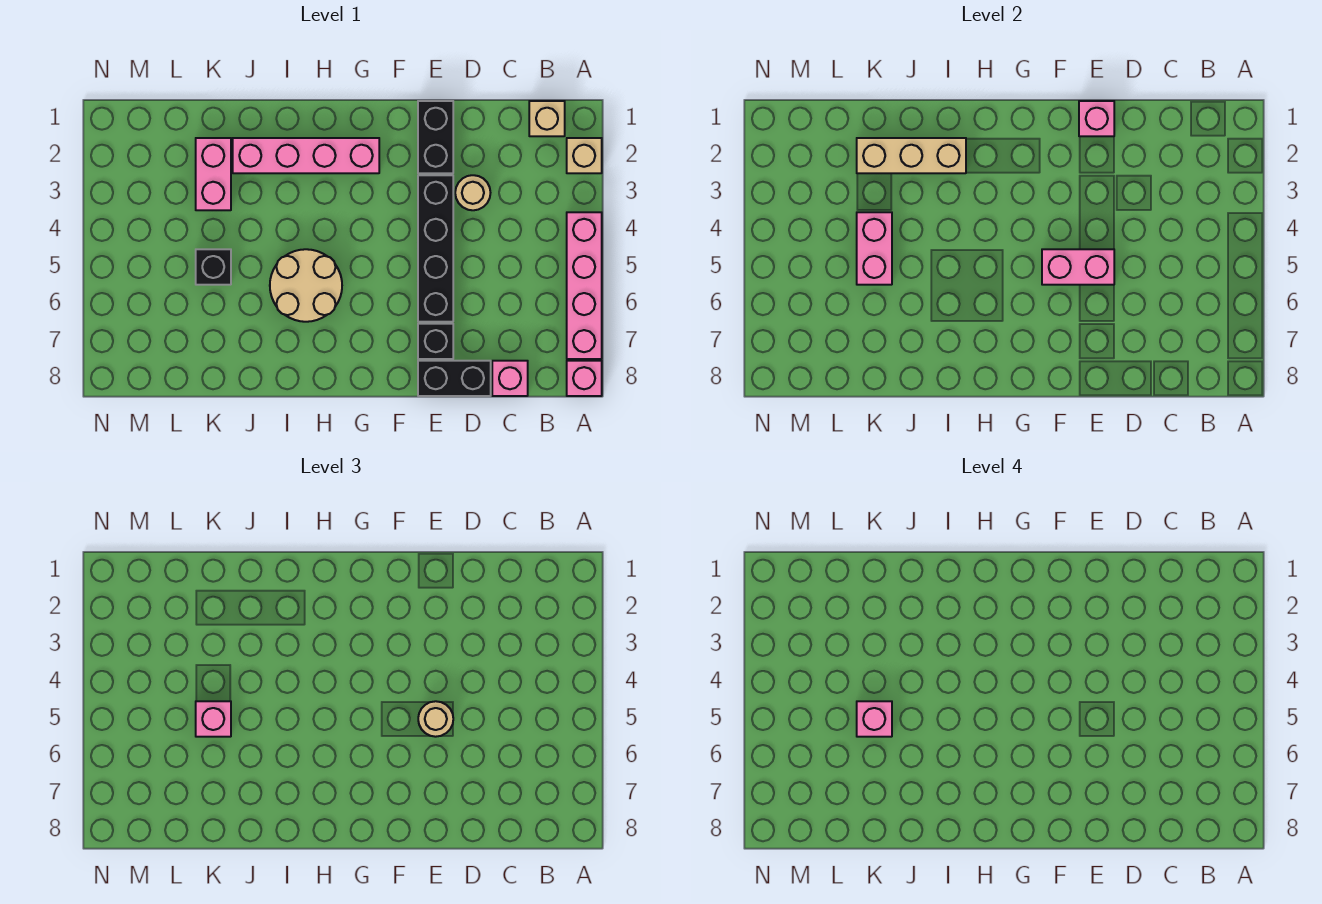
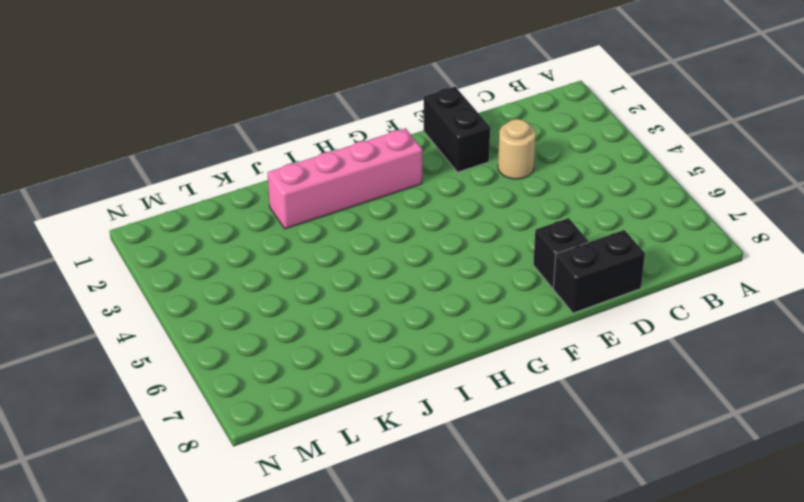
none -> tan brick A2 level 1
none -> pink brick A4:A7 level 1
none -> pink brick A8 level 1

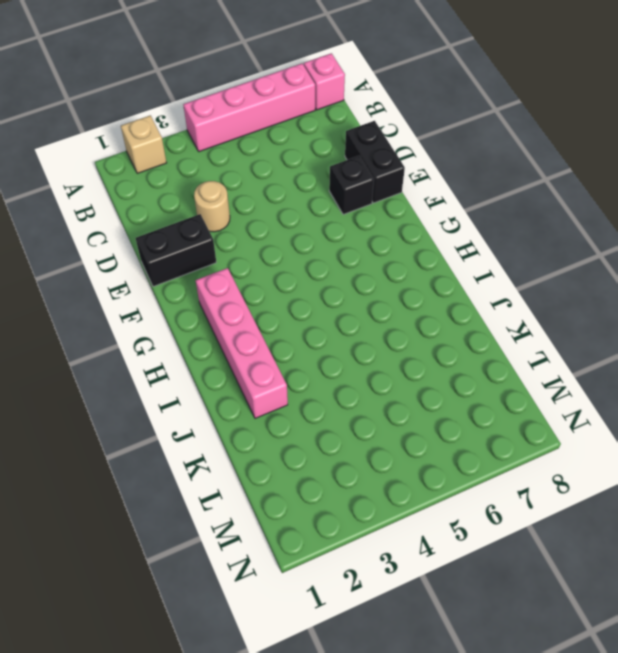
none -> tan brick B1 level 1
none -> pink brick C8 level 1
none -> black brick E3:E6 level 1

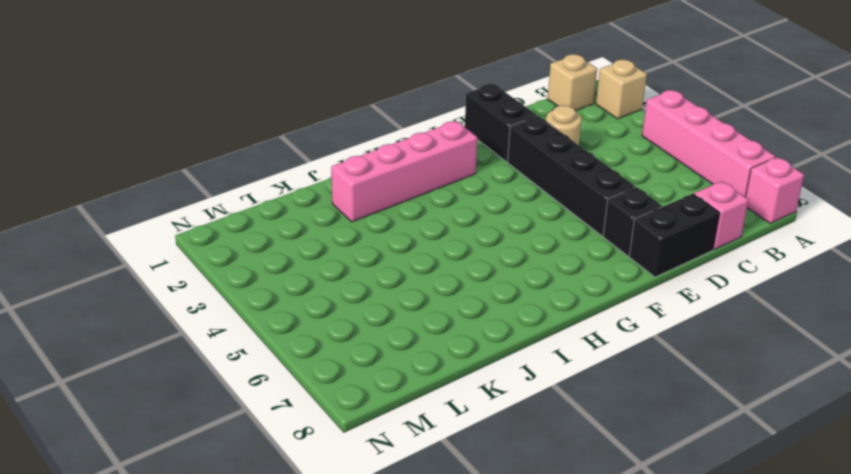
none -> tan round brick H5:I6 level 1
none -> pink brick K2:K3 level 1
none -> black brick K5 level 1

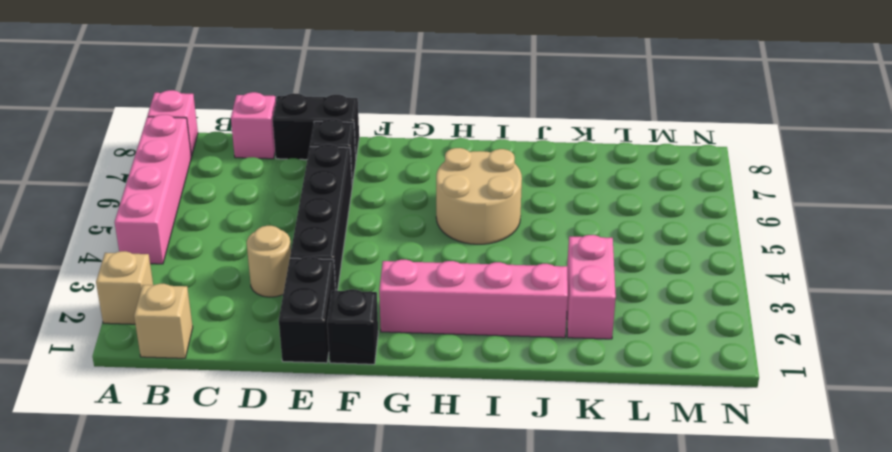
black brick F1 level 1 -> black brick K5 level 1
none -> pink brick E1 level 2
none -> pink brick E5:F5 level 2
none -> tan brick I2:K2 level 2

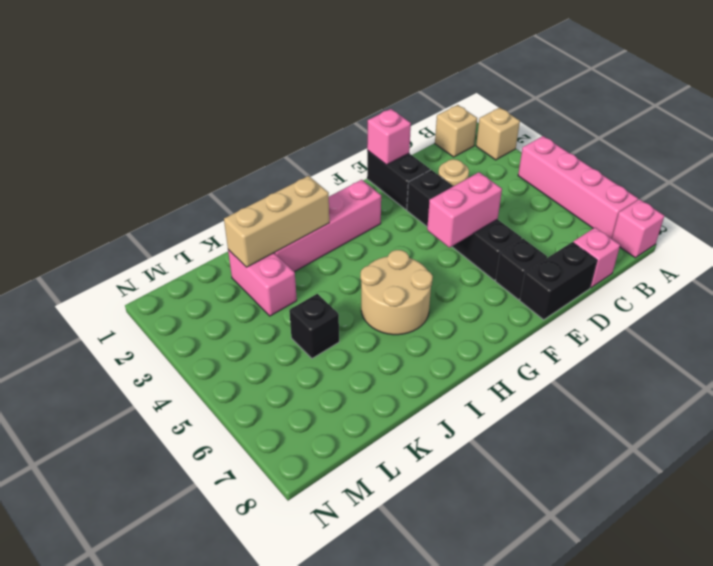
none -> pink brick K4:K5 level 2
none -> tan round brick E5 level 3
none -> pink brick K5 level 3

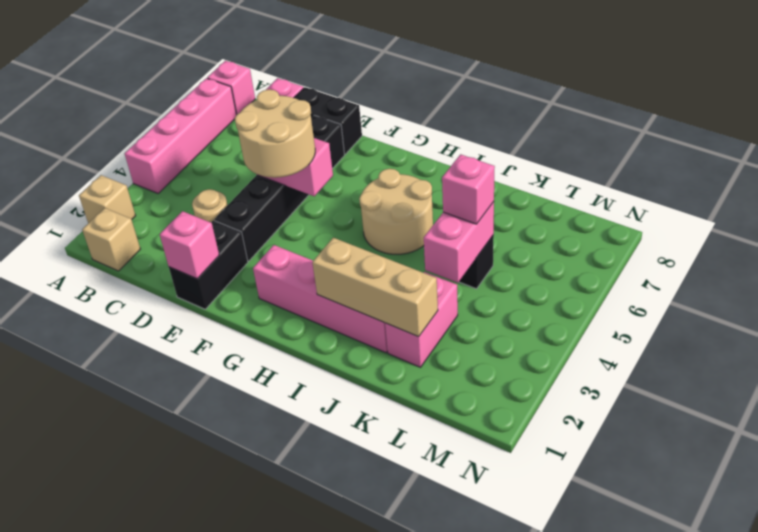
tan round brick E4:F5 level 3 -> tan round brick E5 level 3
none -> pink brick K5 level 4

